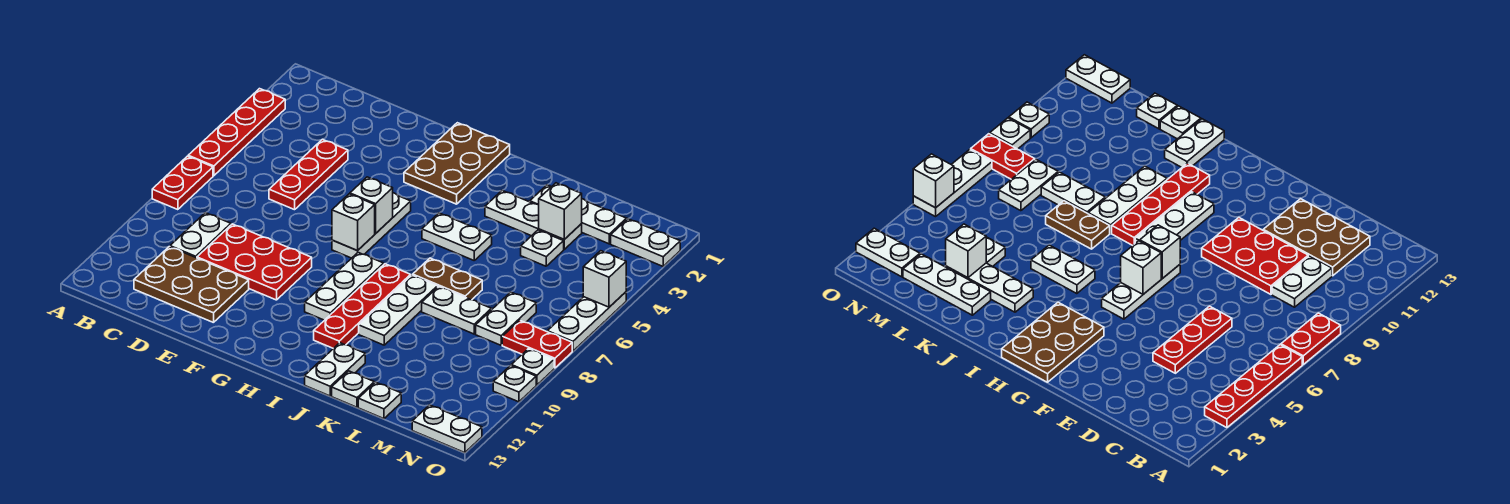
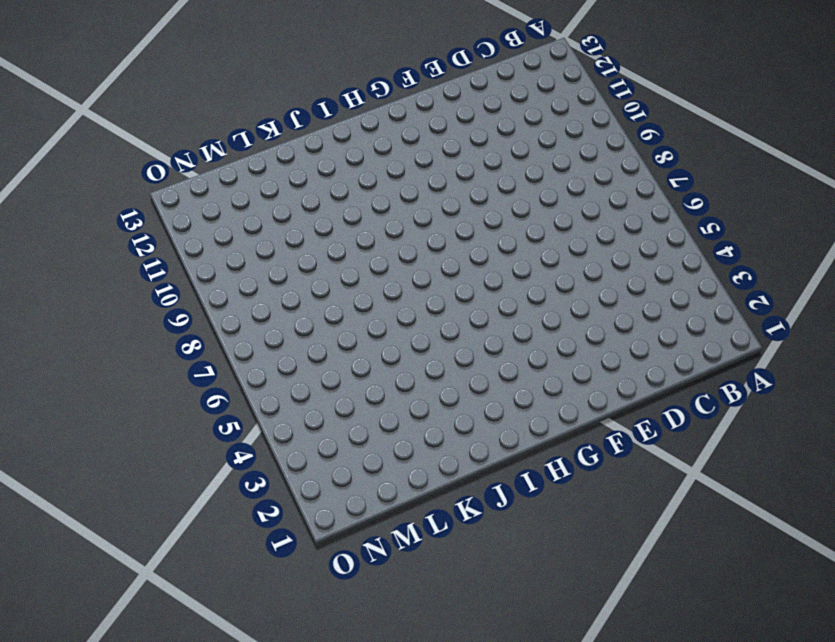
none -> red plate A3:A6 level 1
none -> red plate A7:A8 level 1
none -> white plate C9:C10 level 1
none -> brown plate C11:E12 level 1

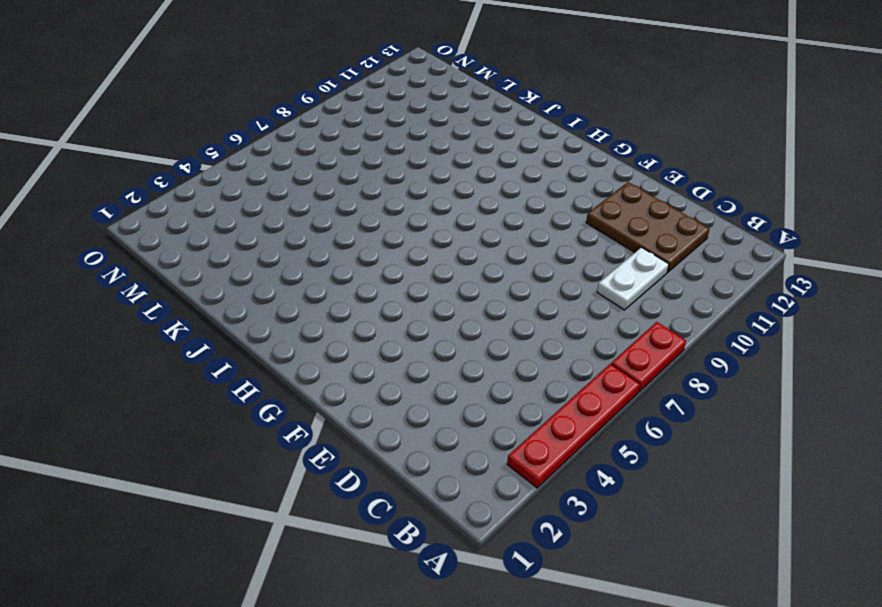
none -> red plate D4:D6 level 1
none -> red plate D9:F10 level 1
none -> brown plate G1:H3 level 1
none -> white plate G5:G7 level 1

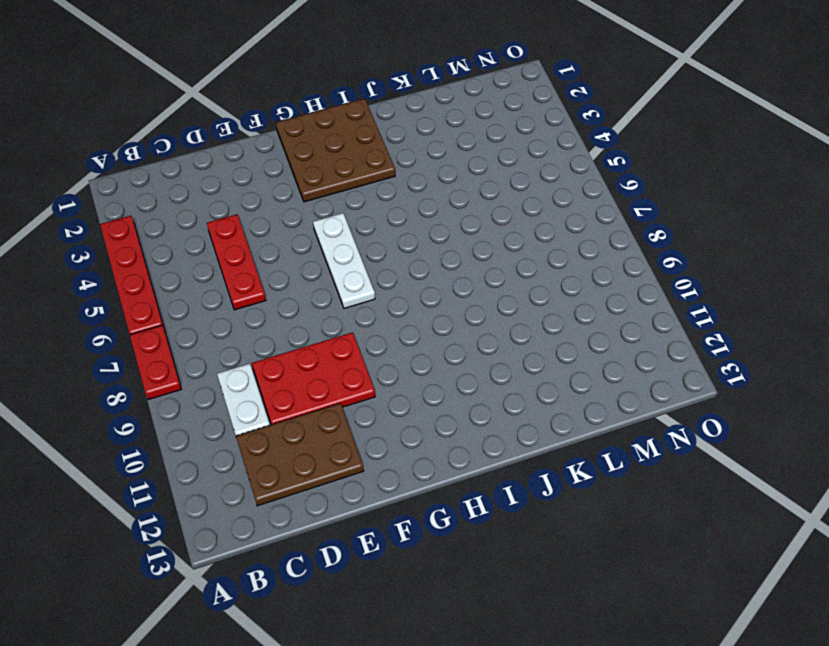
brown plate G1:I3 level 1 -> brown plate G1:H3 level 1
none -> white plate H8:H10 level 1
none -> white plate I5:J5 level 1
none -> red plate I8:I11 level 1
none -> white plate J3:L3 level 1

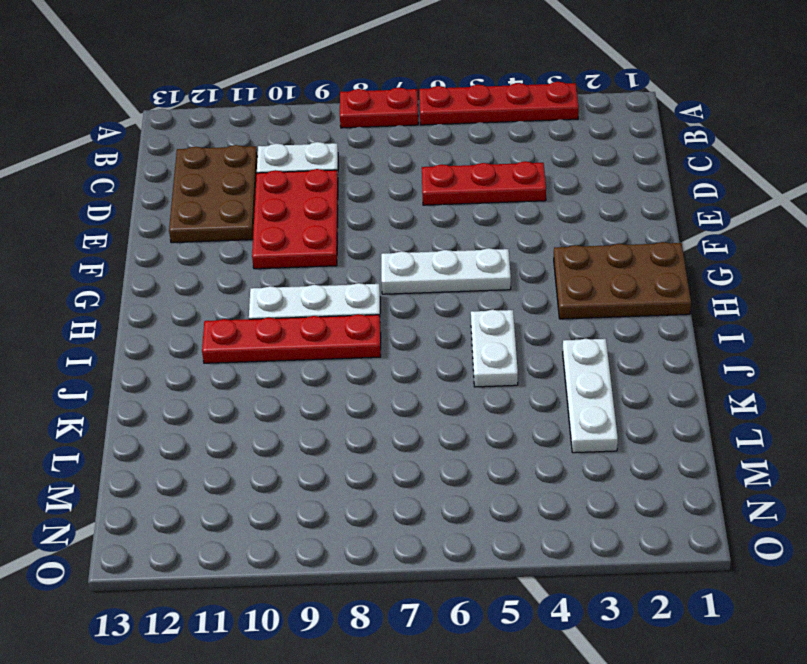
none -> brown plate J7:K7 level 1
none -> white plate J8:J10 level 1
none -> white plate J12:J13 level 1
none -> white plate K2:M2 level 1

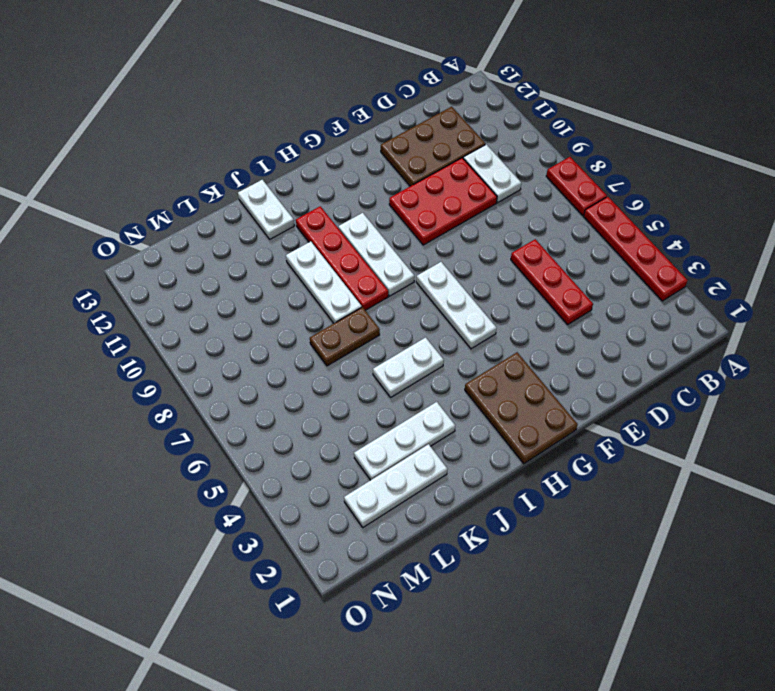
none -> white plate K8:L8 level 1
none -> white plate K13 level 1
none -> white plate L4 level 1
none -> white plate L13 level 1

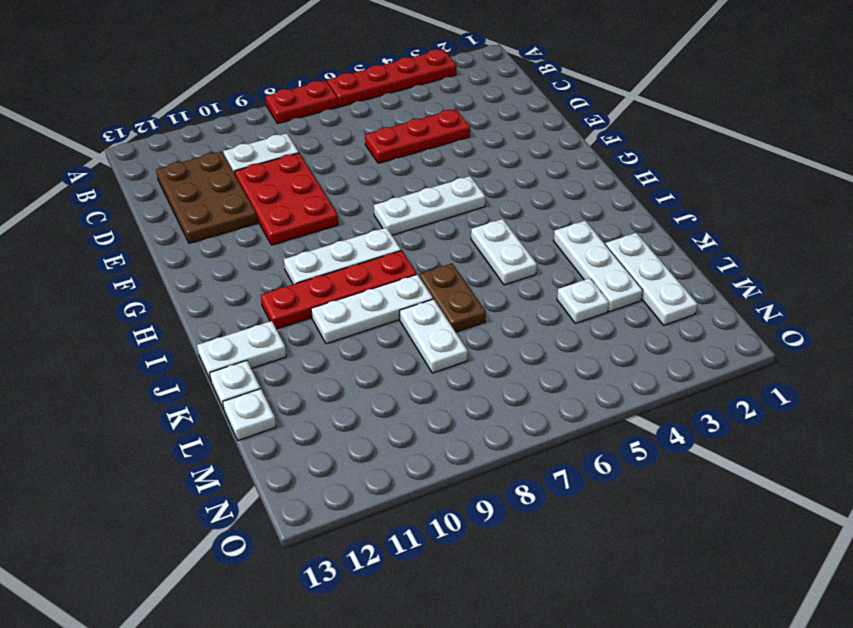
none -> brown plate G1:H3 level 1
none -> white plate M7:M8 level 1
none -> white plate N2:O2 level 1
none -> red plate N8:O8 level 1

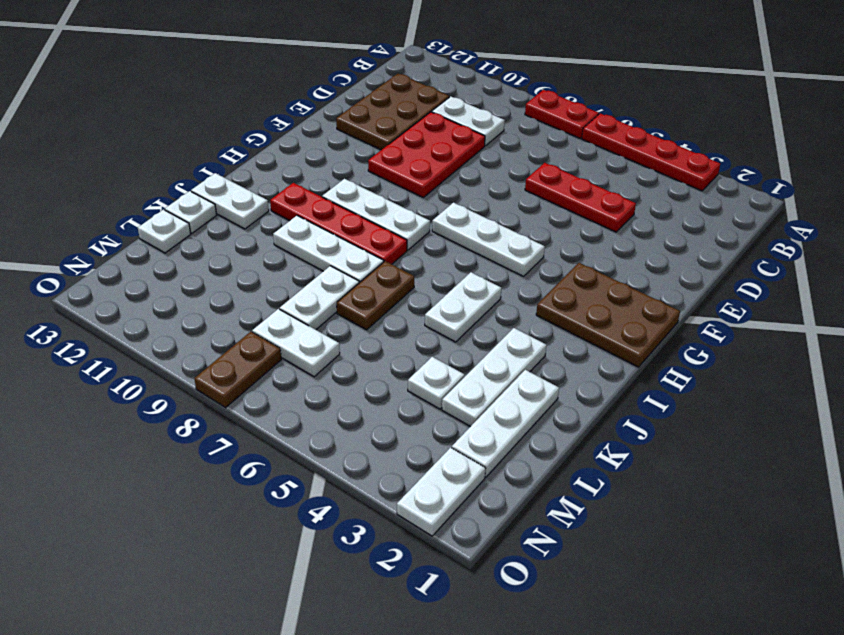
brown plate N8:O8 level 1 -> red plate N8:O8 level 1
none -> white plate N13:O13 level 1
none -> white plate O5:O7 level 1
none -> white plate O9 level 1
none -> white plate O10 level 1

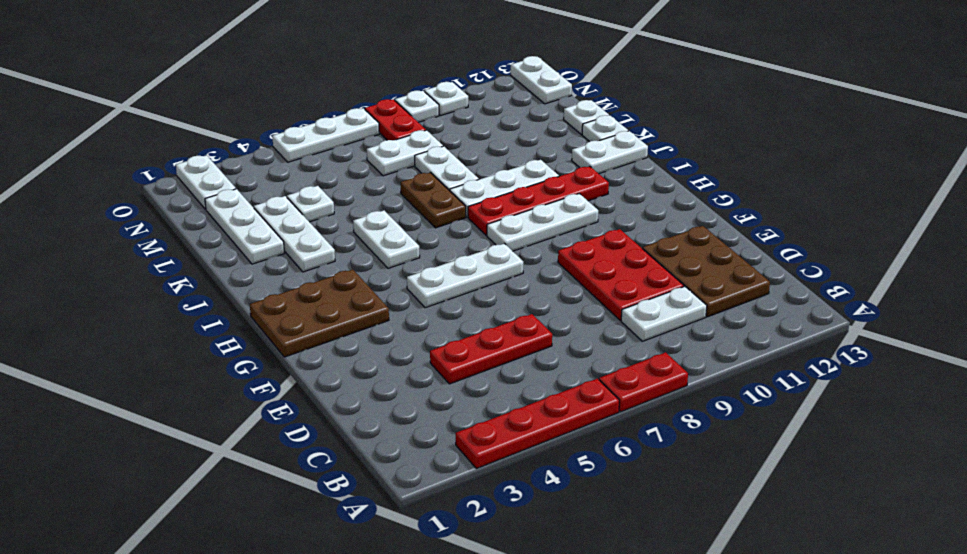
none -> white brick G6 level 2
none -> white brick G7 level 2
none -> white brick L3 level 2
none -> white brick O5 level 2

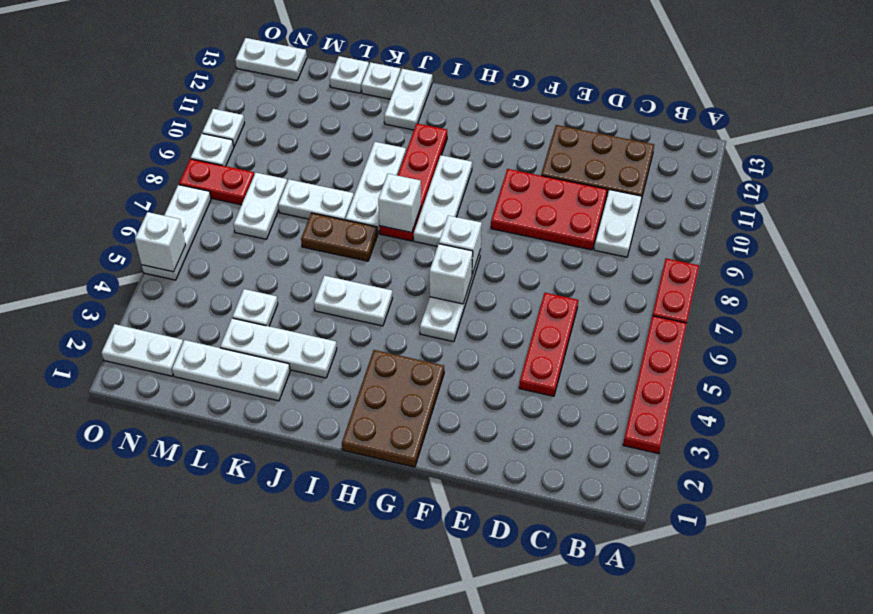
white brick I8 level 2 -> white brick L3 level 2

